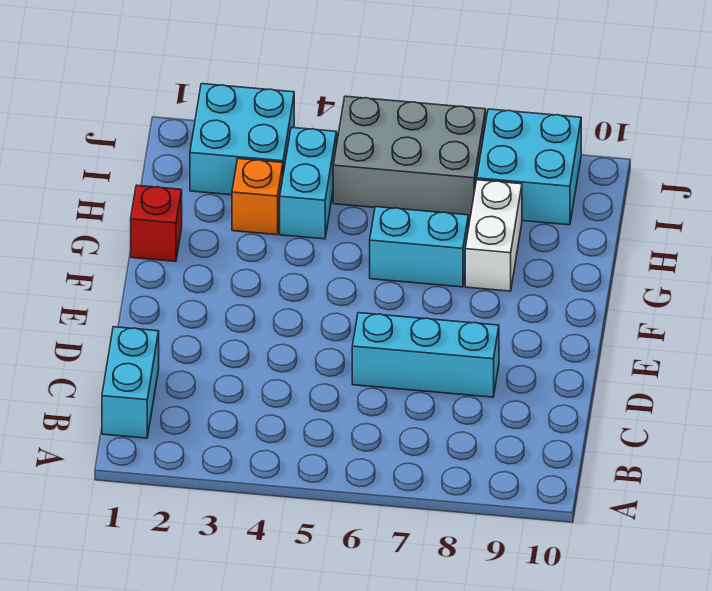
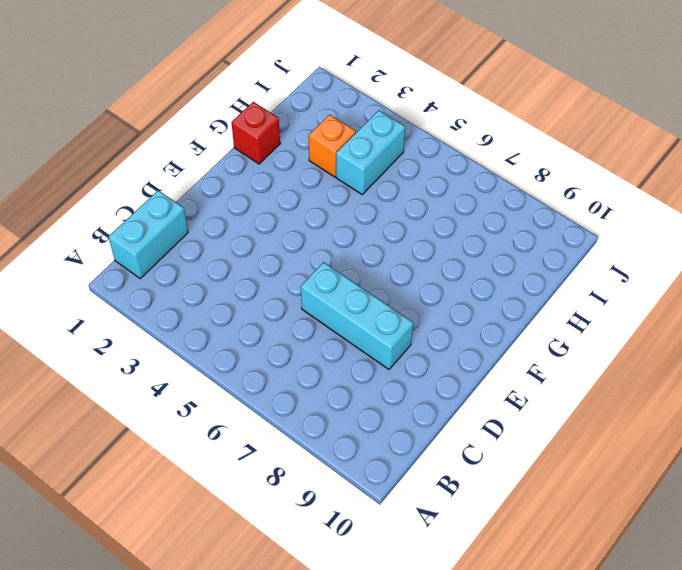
none -> cyan brick G6:G7 level 1
none -> white brick G8:H8 level 1

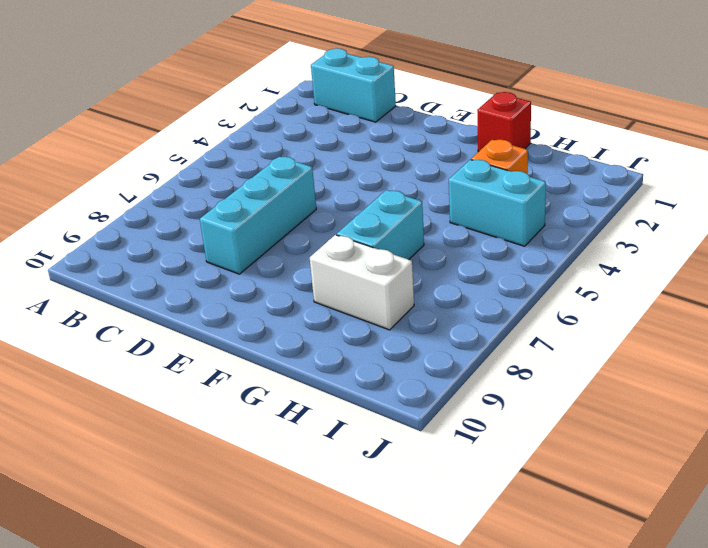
none -> cyan brick I2:J3 level 1
none -> grey brick I5:J7 level 1

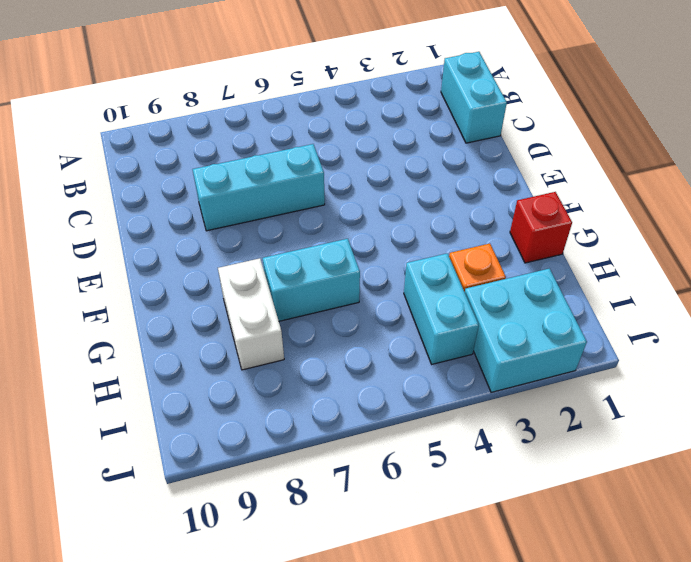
none -> grey brick I5:J7 level 1
none -> cyan brick I8:J9 level 1

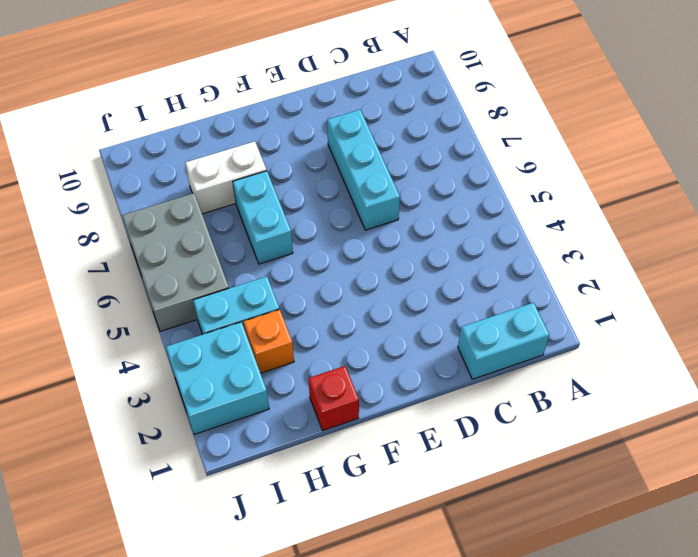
none -> cyan brick I8:J9 level 1

